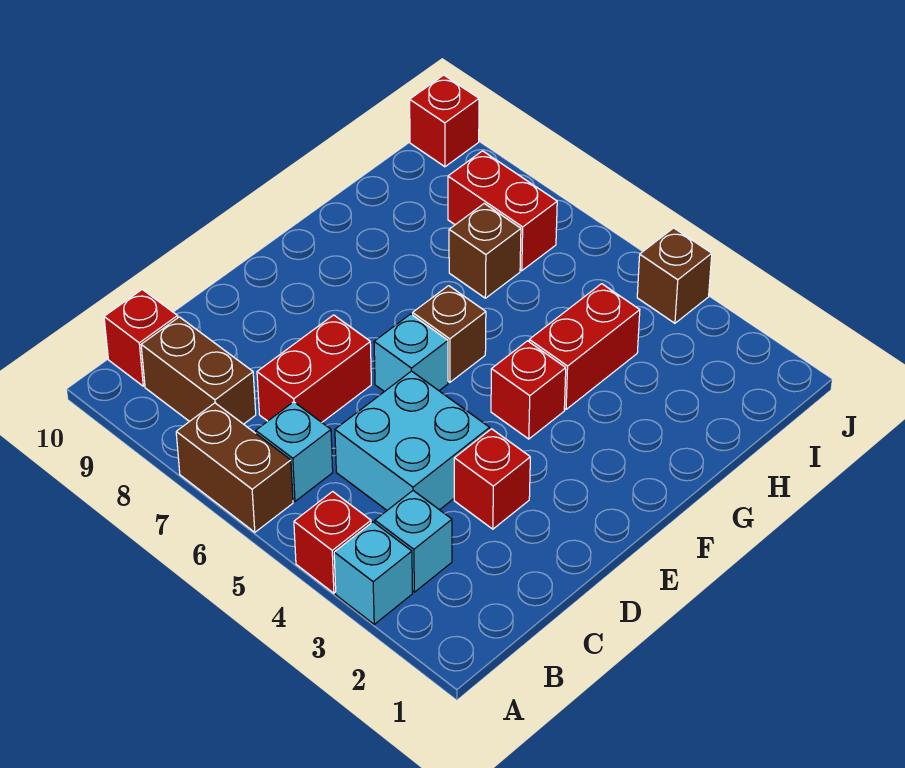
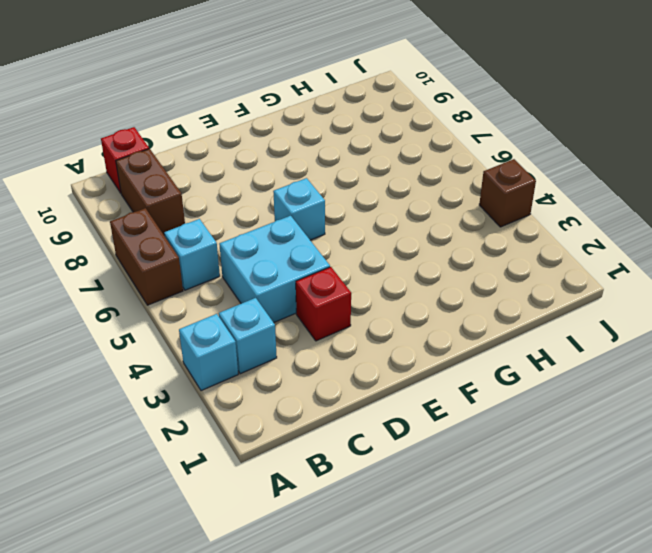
none -> red brick A4 level 1
none -> red brick C7:D7 level 1
none -> red brick F4 level 1

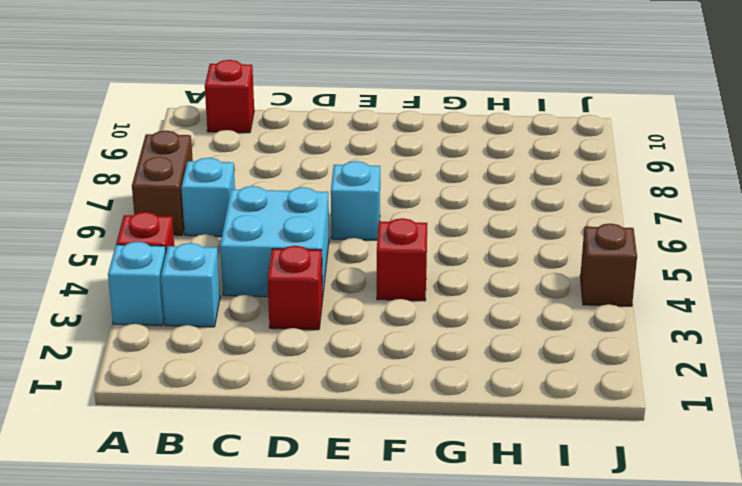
none -> brown brick B8:B9 level 1
none -> red brick C7:D7 level 1
none -> brown brick F6 level 1

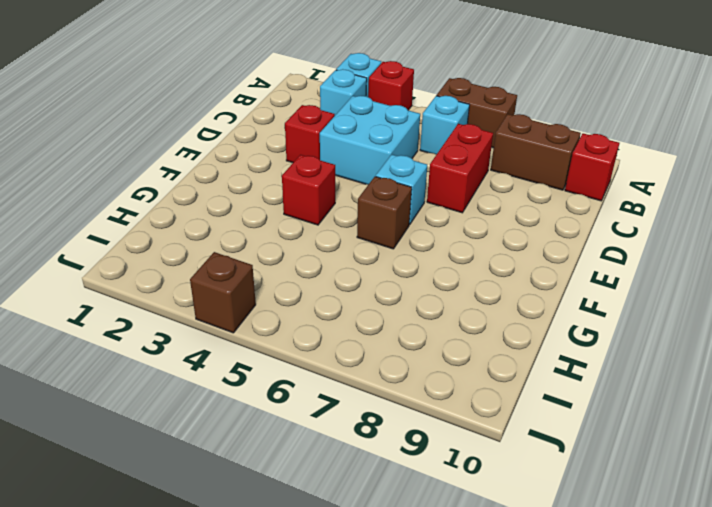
none -> red brick G4:H4 level 1
none -> brown brick H7 level 1
none -> red brick I7:I8 level 1

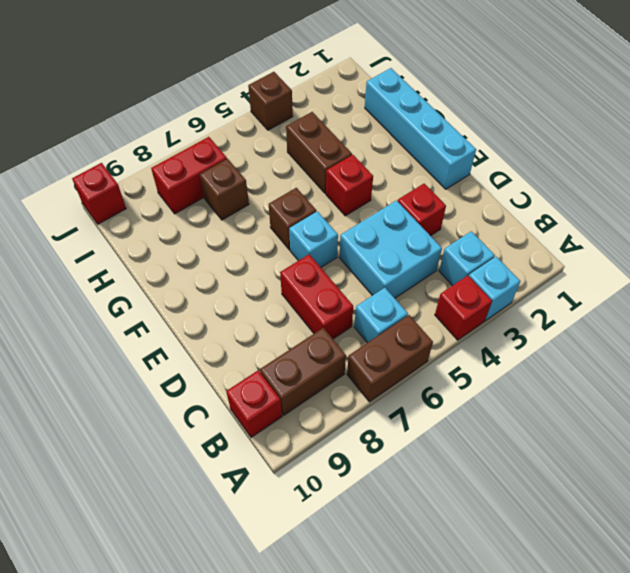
cyan brick E1:H1 level 1 -> none
brown brick G4:H4 level 1 -> red brick G4:H4 level 1

